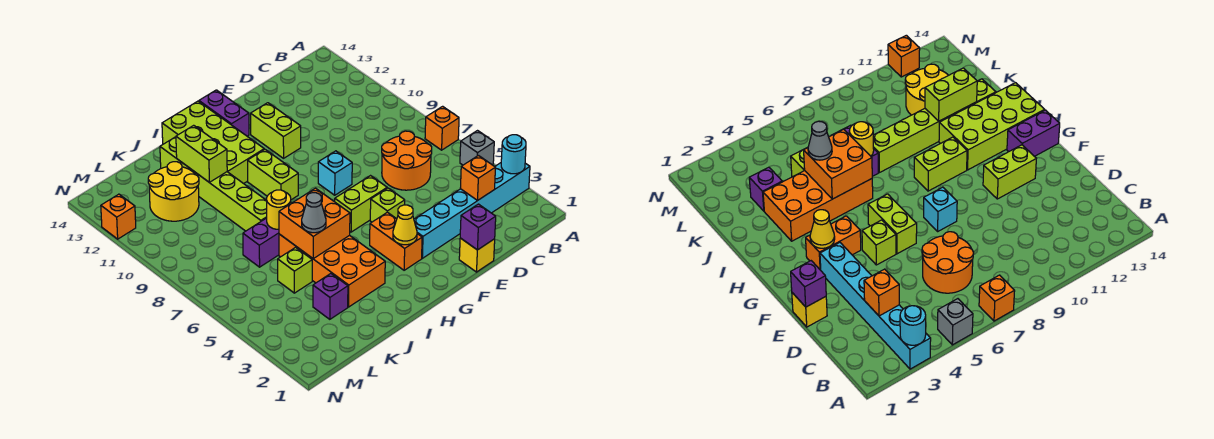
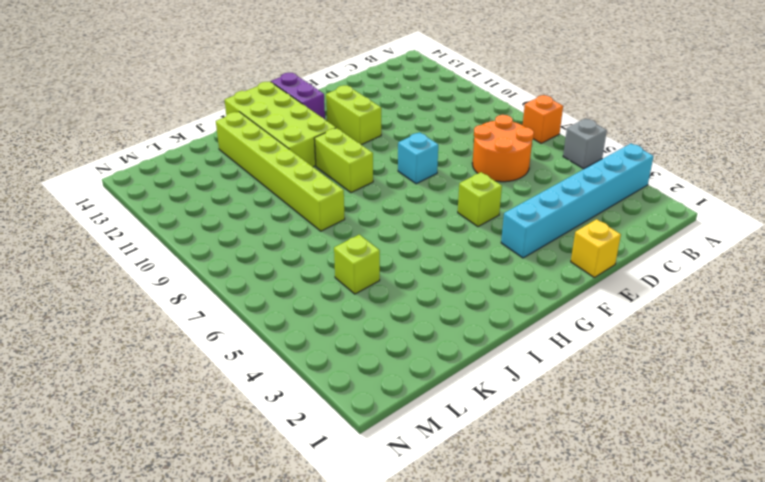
none -> lime brick F6:G6 level 1
none -> orange brick G3:G4 level 1
none -> orange brick I3:J6 level 1

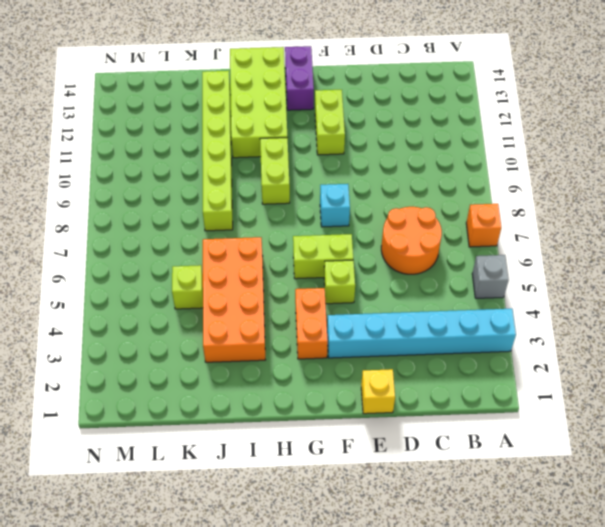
none -> purple brick J7:K7 level 1
none -> purple brick K3 level 1
none -> yellow round brick K11:L12 level 1

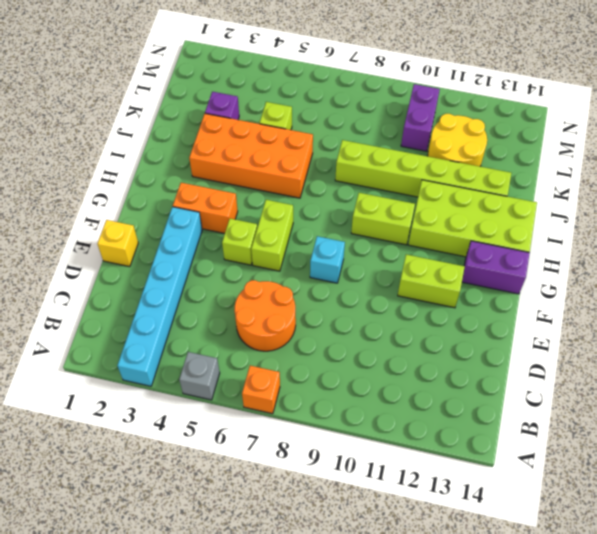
purple brick L10:M10 level 1 -> purple brick J7:K7 level 1
none -> orange brick N12 level 1
none -> cyan round brick A3 level 2
none -> orange brick C3 level 2

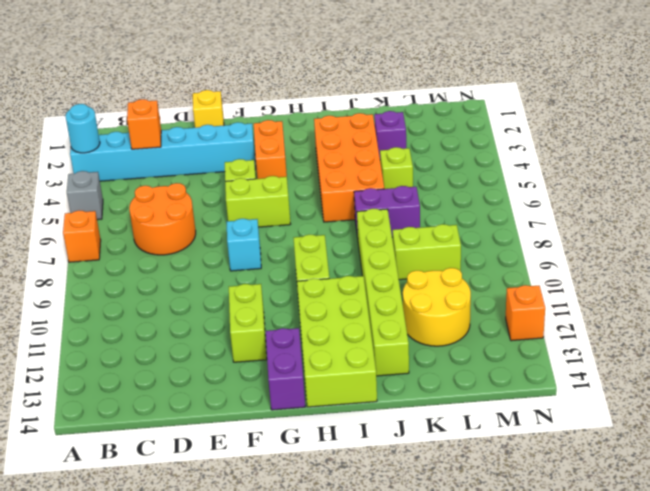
lime brick K9:L9 level 1 -> lime brick J11:J12 level 2
none -> purple brick E1 level 2
none -> yellow cone G3 level 2
none -> orange brick I5:J6 level 2

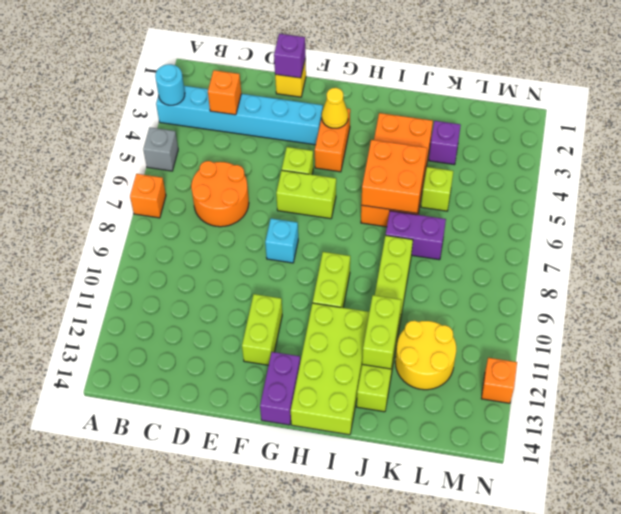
none -> yellow round brick J7 level 2
none -> grey cone J5 level 3

